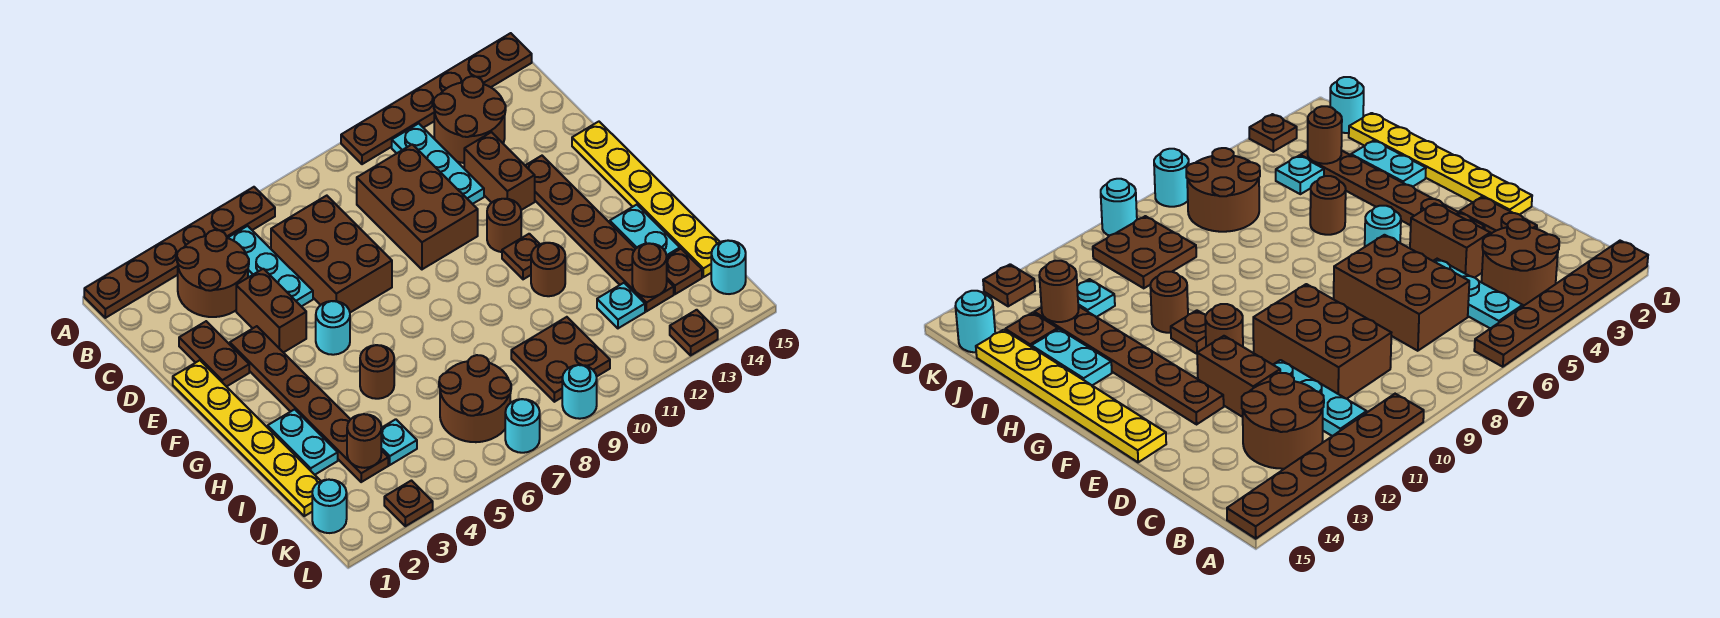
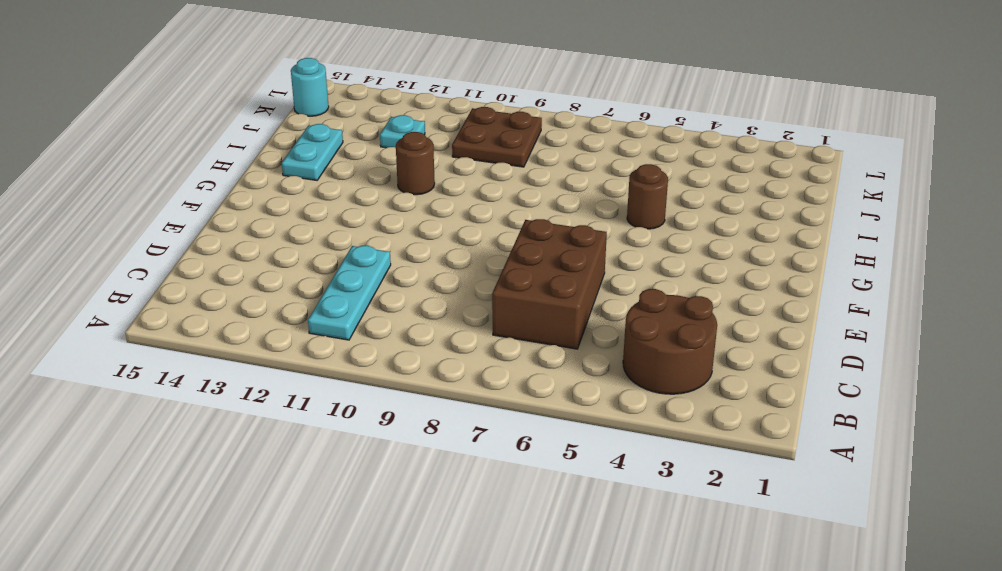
none -> brown plate A1:A6 level 1
none -> brown plate A10:A15 level 1
none -> cyan plate B5:D5 level 1
none -> brown round brick B12:C13 level 1

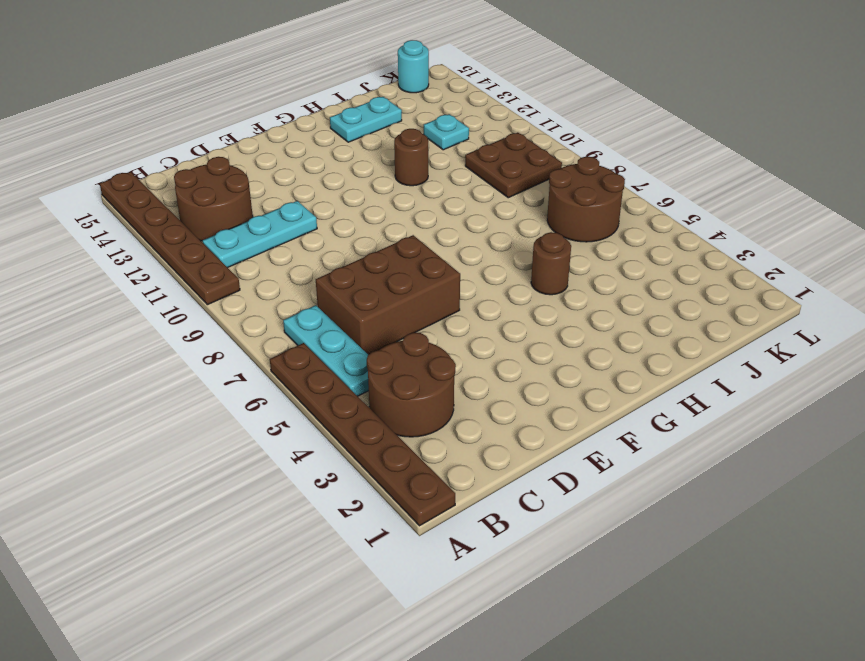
cyan plate B5:B7 level 1 -> cyan plate B5:D5 level 1
none -> brown brick C9:E10 level 1
none -> brown plate D2:E2 level 1
none -> brown brick D4:E4 level 1
none -> brown brick D12:E12 level 1

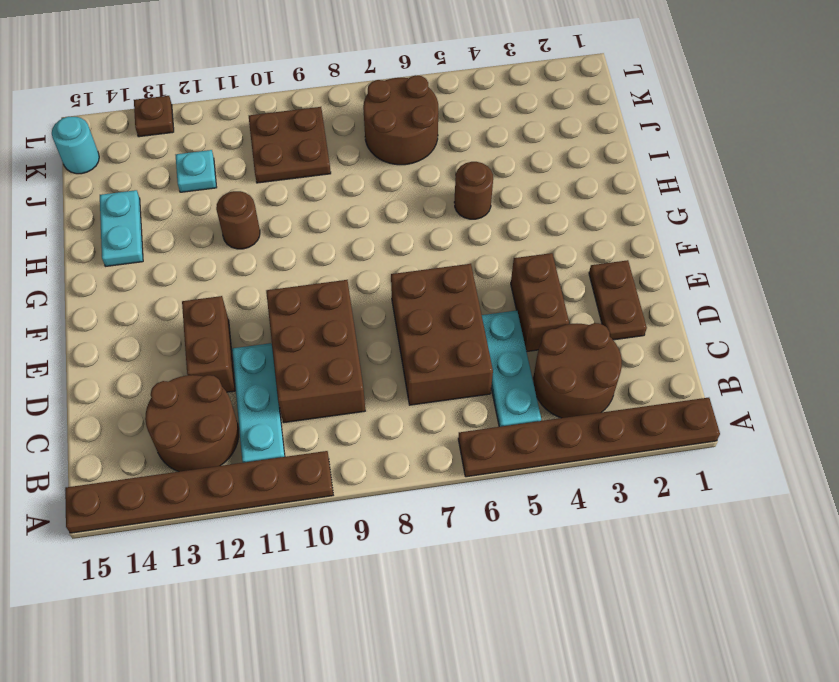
none -> yellow plate E1:J1 level 1
none -> brown plate E3:J3 level 1
none -> brown plate E13:J13 level 1
none -> yellow plate E15:J15 level 1

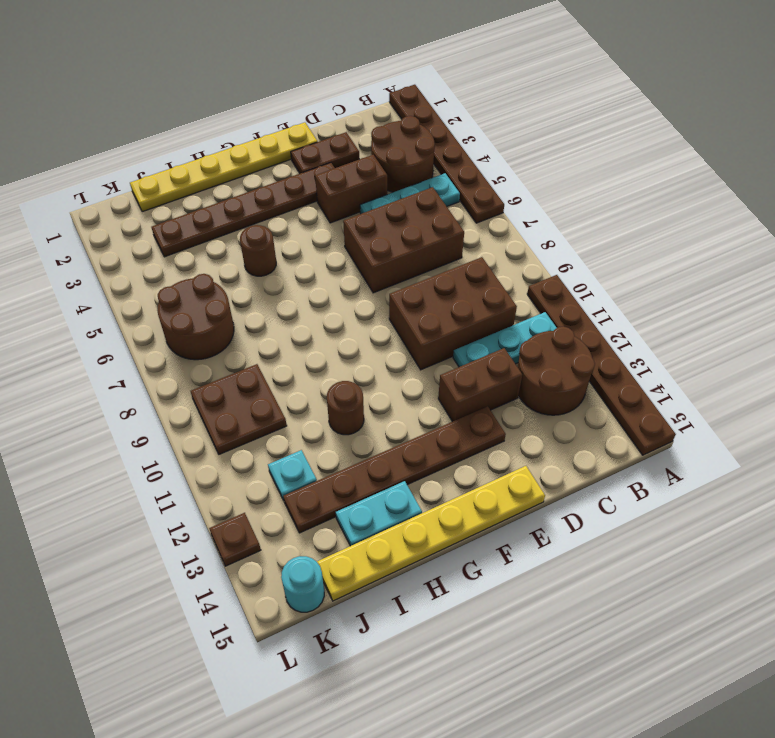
none -> cyan round brick F5 level 1
none -> brown round brick F11 level 1
none -> brown plate G11 level 1
none -> cyan plate H2:I2 level 1

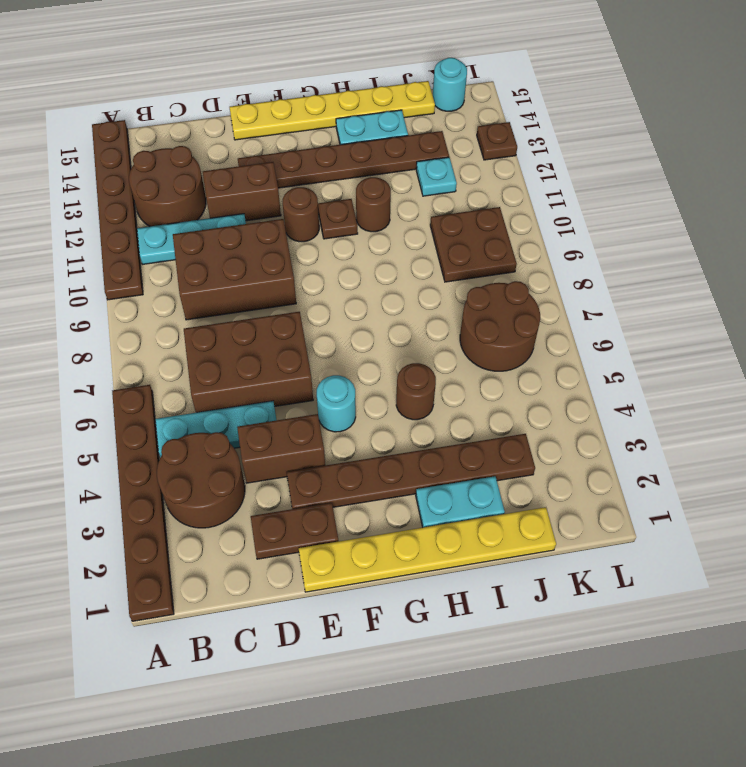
none -> cyan plate J4 level 1
none -> brown plate J14 level 1
none -> cyan round brick K1 level 1
none -> brown plate L3 level 1

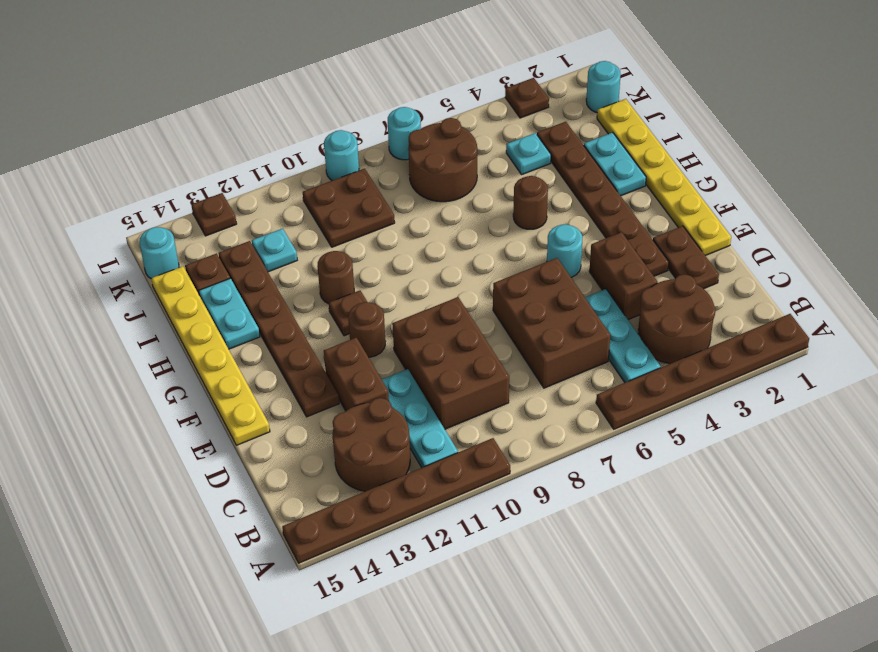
none -> brown round brick J3 level 2
none -> brown round brick J13 level 2

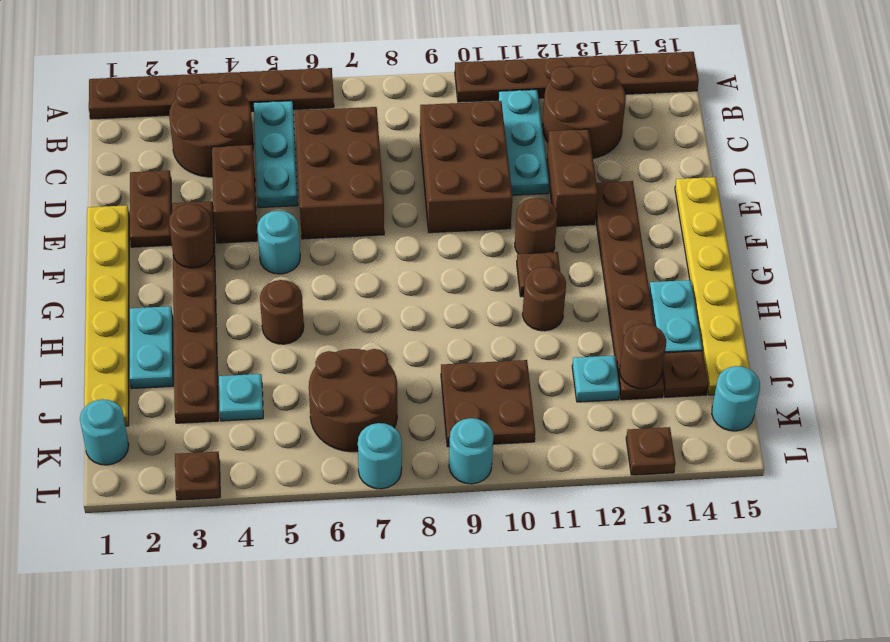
brown round brick F3 level 2 -> brown round brick J3 level 2

